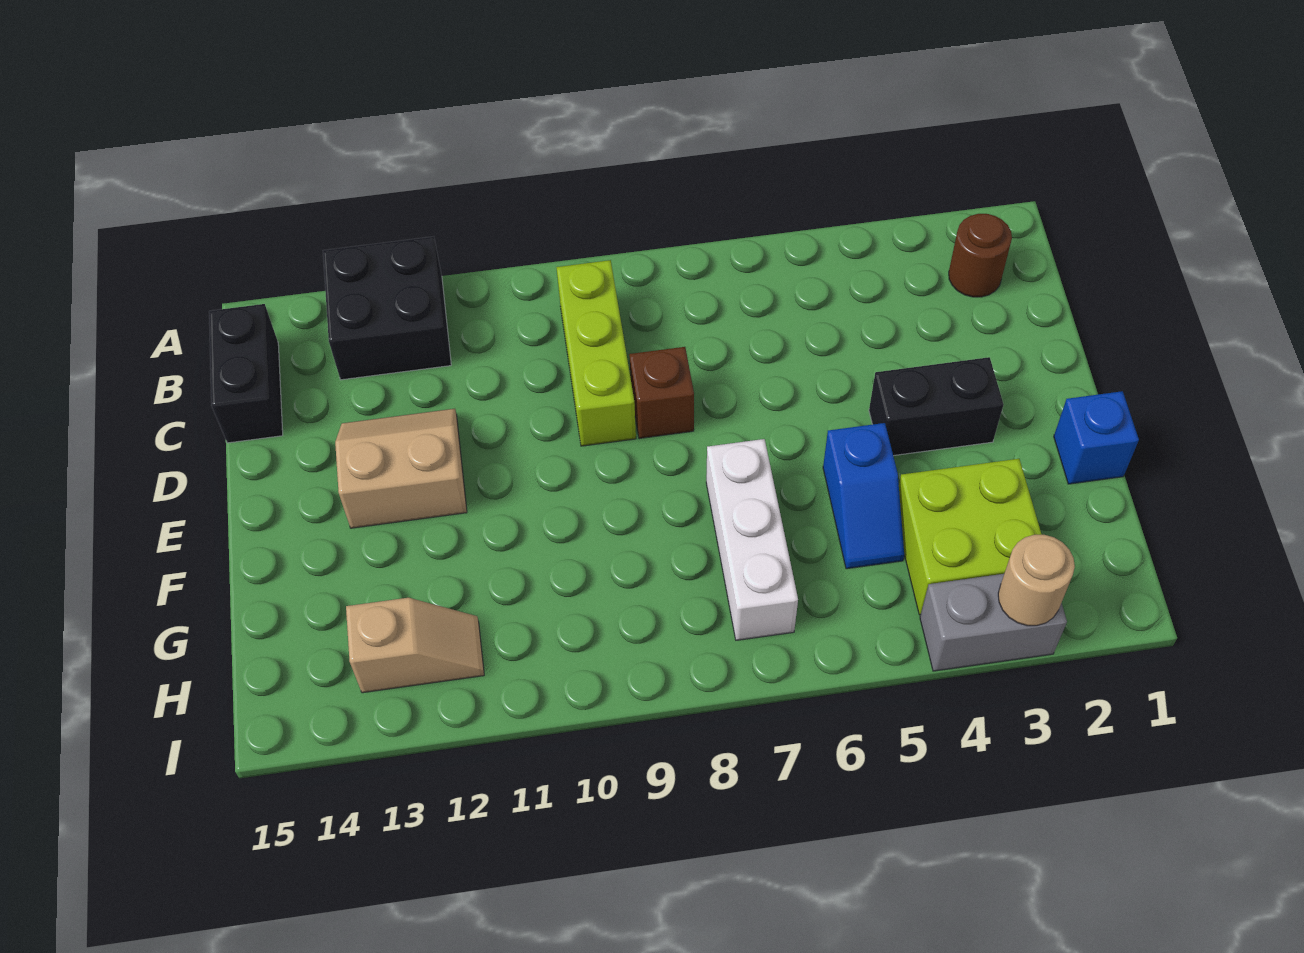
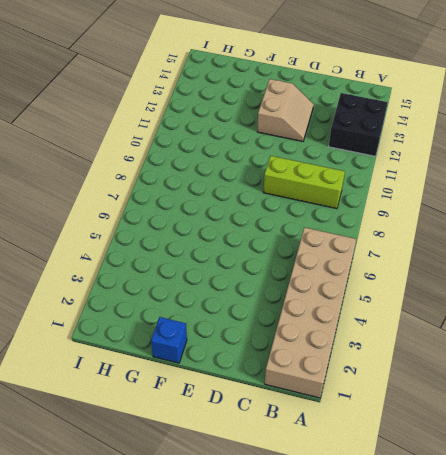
tan brick A1:B6 level 1 -> brown round brick B2 level 1
none -> black brick B15:C15 level 1
none -> brown brick D8 level 1
none -> black brick E3:E4 level 1

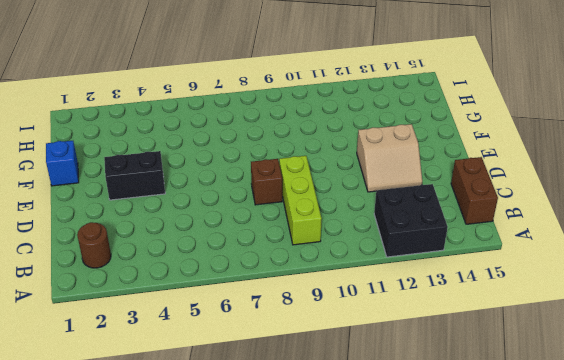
brown brick B15:C15 level 1 -> black brick B15:C15 level 1
none -> blue slope F5:G5 level 1 top F
none -> white brick F7:H7 level 1
none -> lime brick G3:H4 level 1

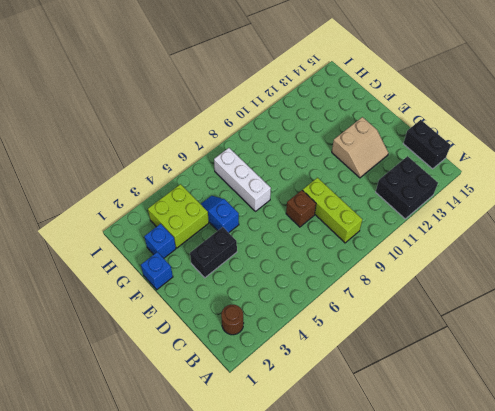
blue brick G2 level 1 -> none
none -> tan slope H12:H13 level 1 top 13
none -> grey brick I3:I4 level 1
none -> tan round brick I3 level 2

